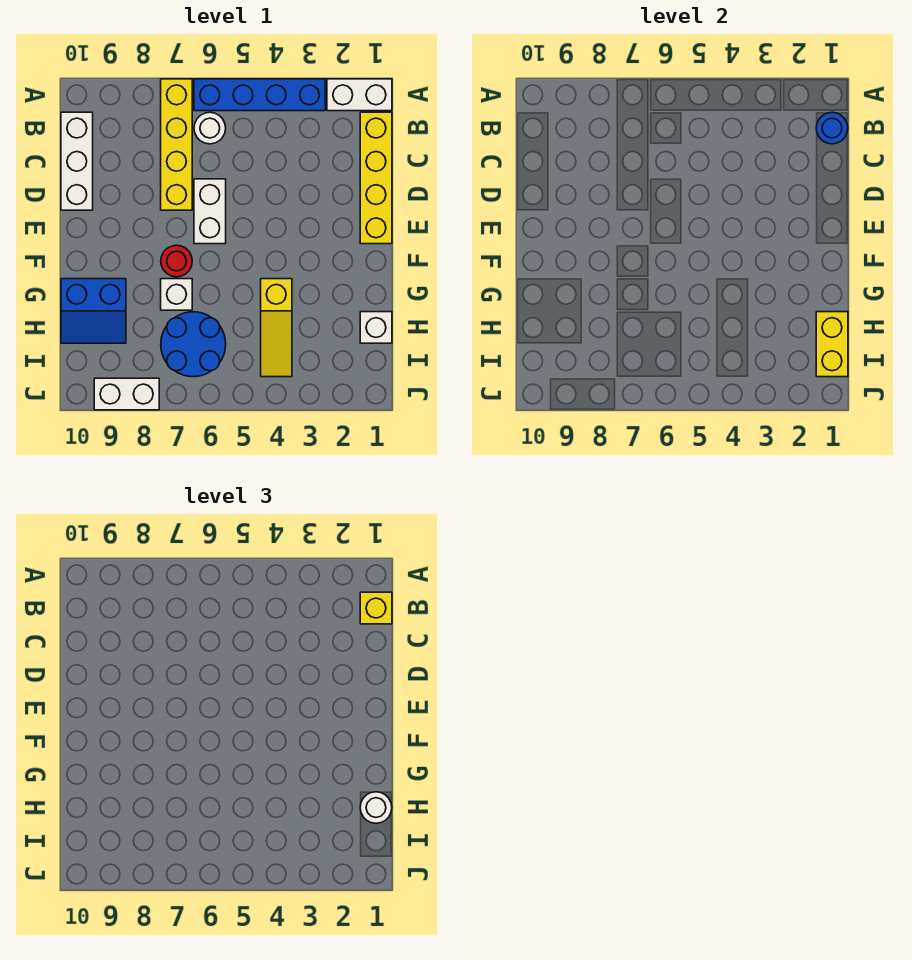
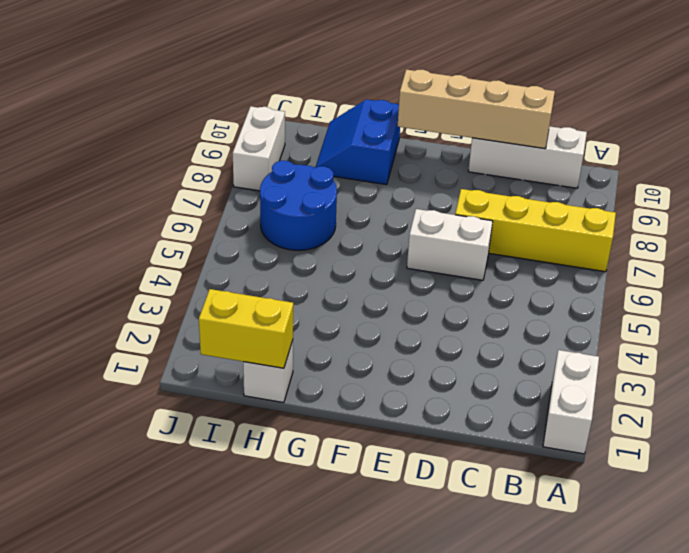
tan brick C10:F10 level 2 -> none
none -> blue brick A3:A6 level 1
none -> yellow brick B1:E1 level 1
none -> white round brick B6 level 1

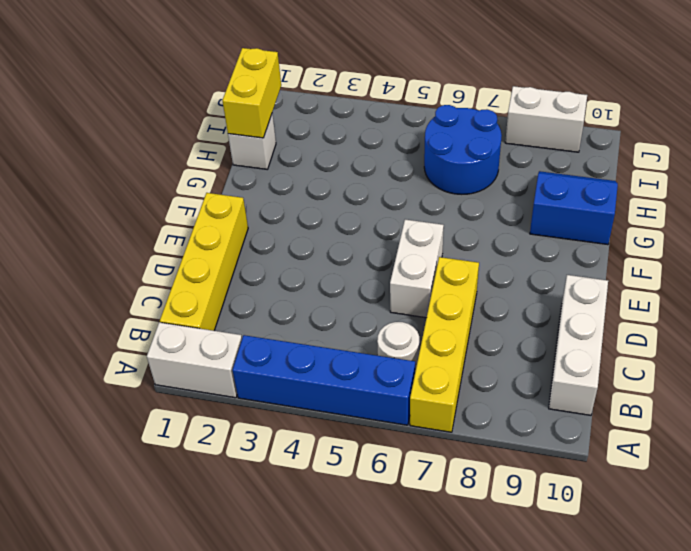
none -> red round brick F7 level 1
none -> yellow slope G4:I4 level 1 top G
none -> white brick G7 level 1

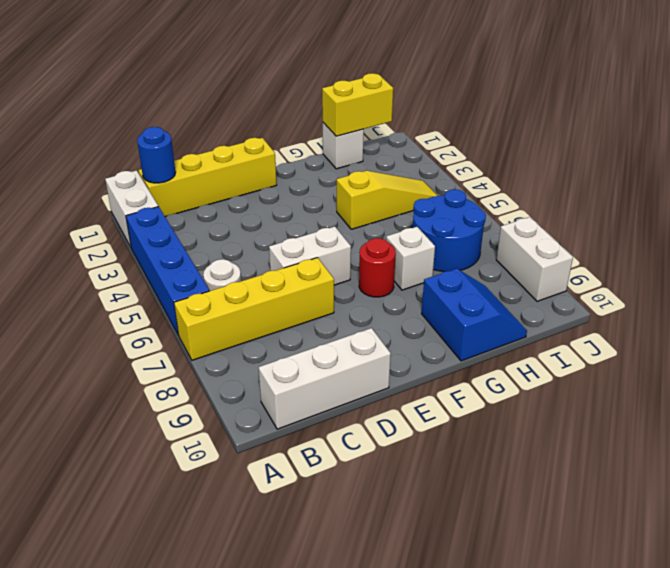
none -> yellow brick B1 level 3
none -> white round brick H1 level 3

